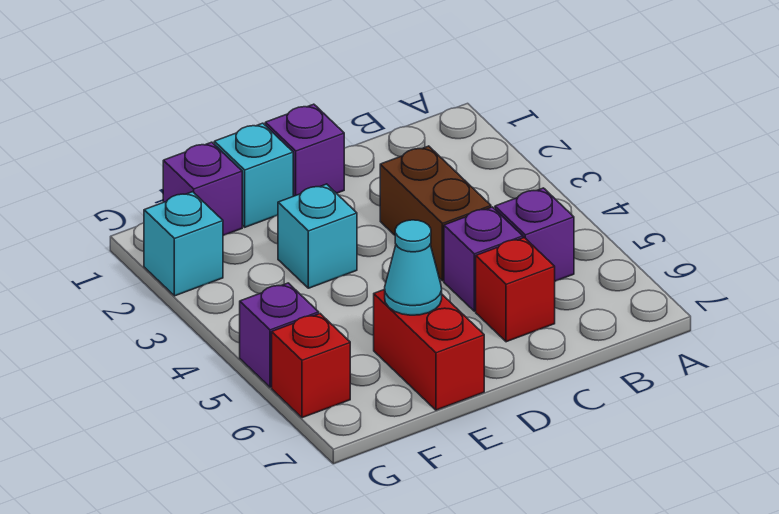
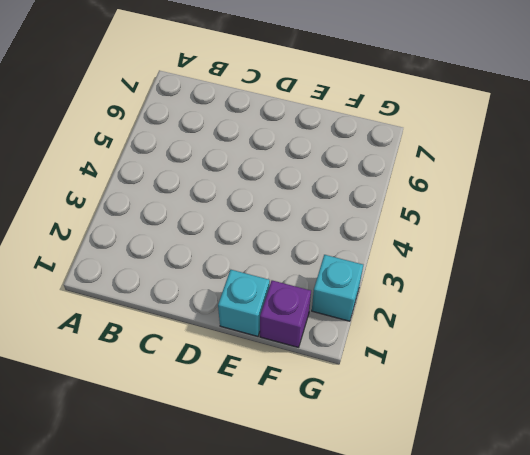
none -> purple brick B5 level 1
none -> brown brick C3:C4 level 1
none -> purple brick C5 level 1

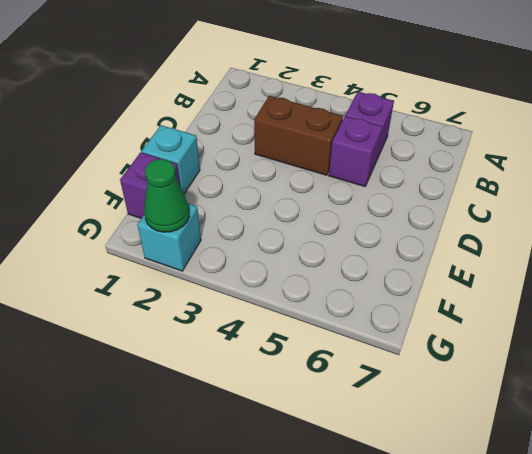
green cone G2 level 2 -> none
none -> red brick C6 level 1
none -> purple brick D1 level 1
none -> cyan brick E3 level 1

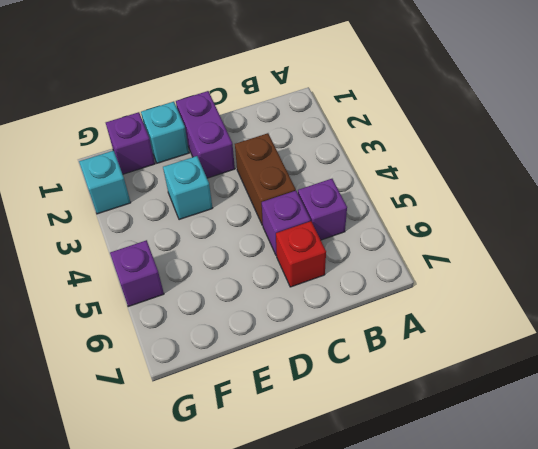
purple brick D1:D2 level 1 -> purple brick D1 level 1
none -> red brick E6:E7 level 1
none -> red brick G6 level 1
none -> cyan cone E6 level 2

